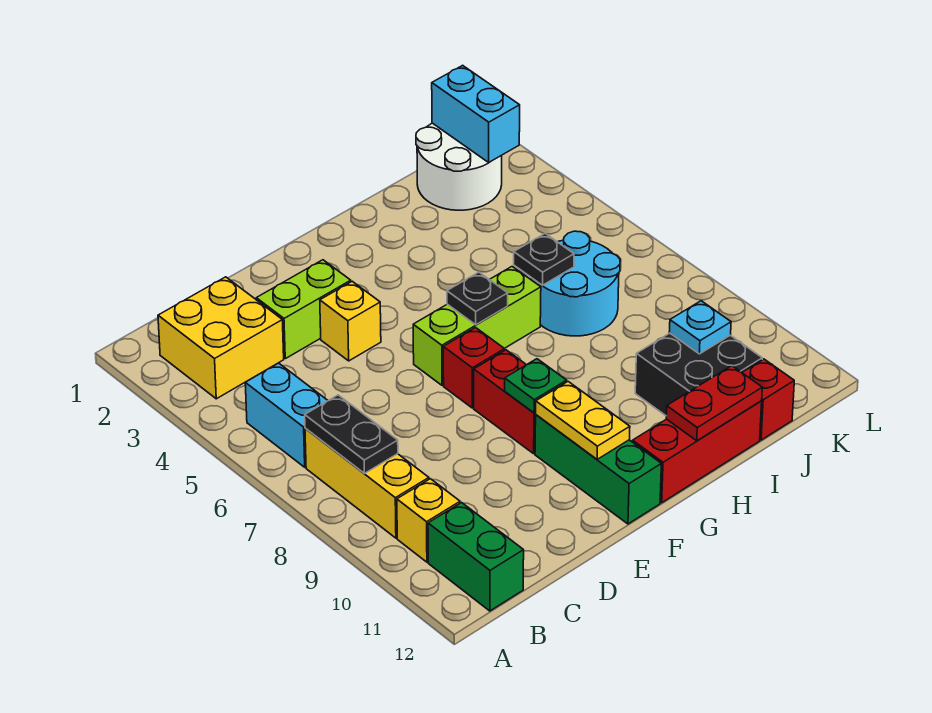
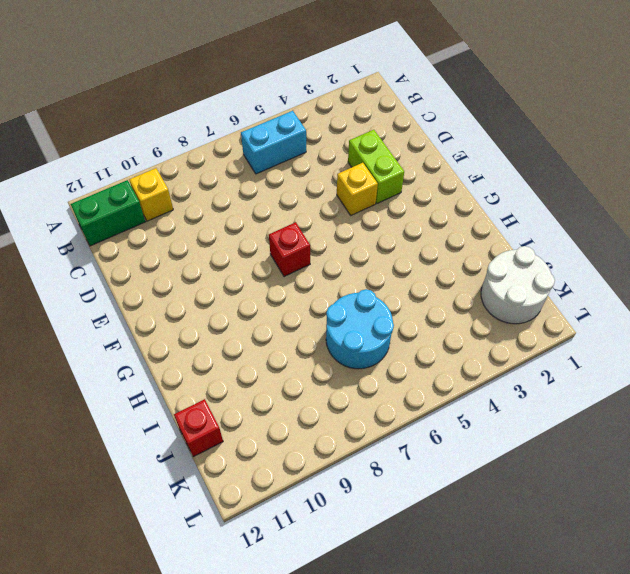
none -> yellow brick B2:C3 level 1
none -> yellow brick B7:B9 level 1
none -> lime brick F6:H6 level 1

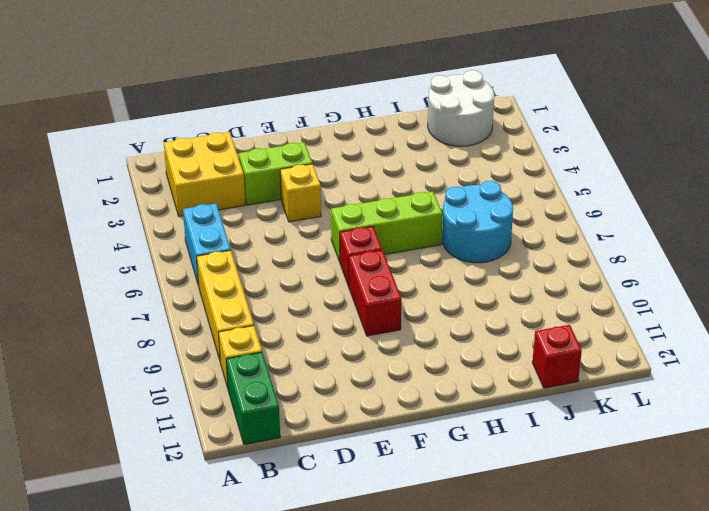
none -> green brick F10:F12 level 1
none -> red brick G12:I12 level 1
none -> black brick I10:J11 level 1

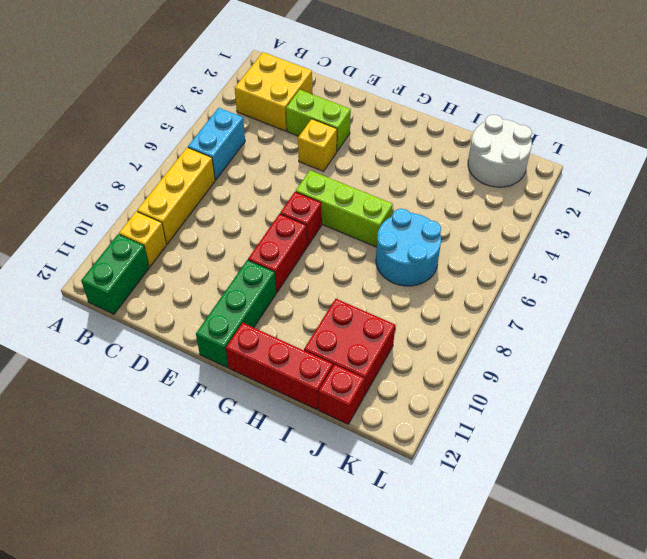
red brick I10:J11 level 1 -> black brick I10:J11 level 1
none -> black plate B7:B8 level 2
none -> green plate F9 level 2
none -> yellow plate F10:F11 level 2

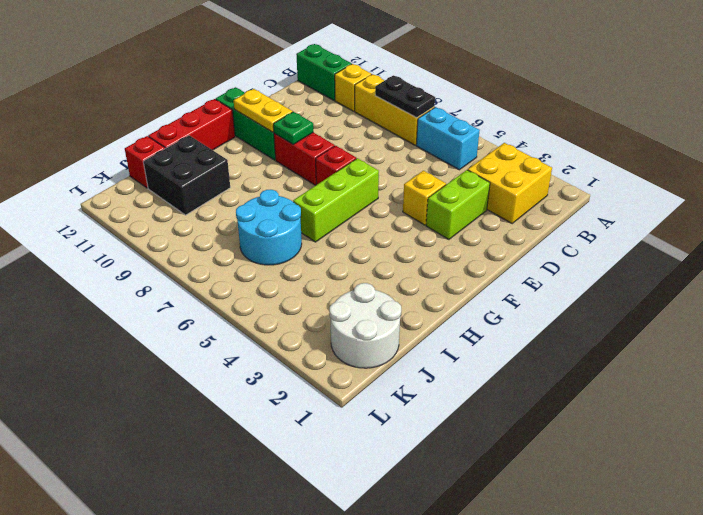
none -> black plate G6 level 2
none -> red plate H12:I12 level 2
none -> black plate I6 level 2

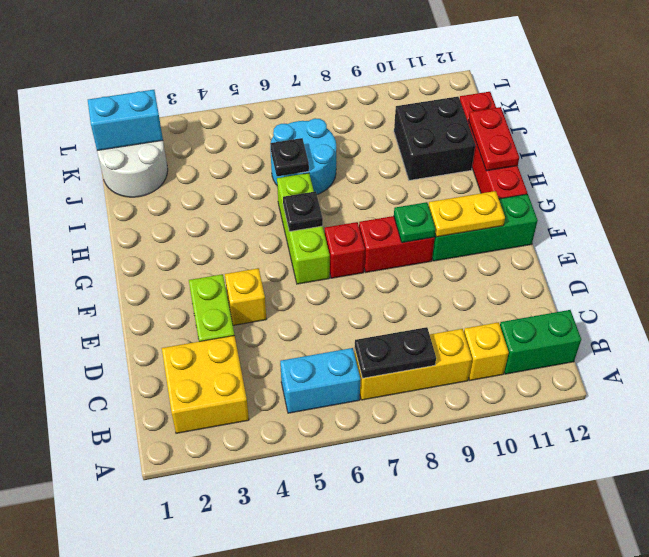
none -> cyan plate J10 level 2

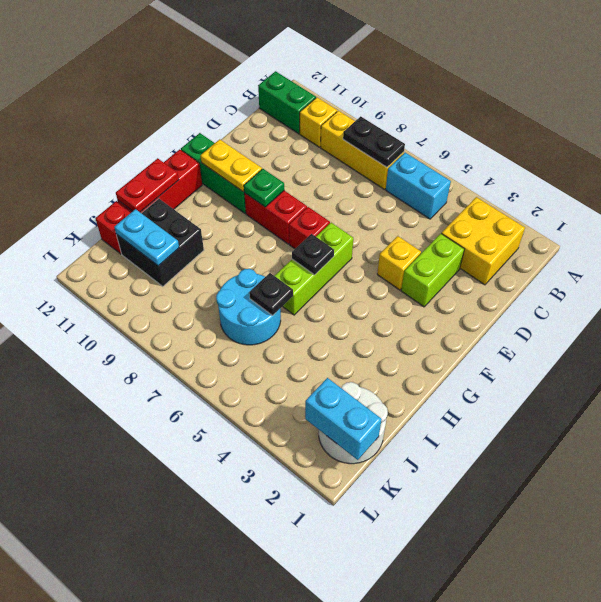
cyan plate J10:J11 level 2 -> cyan plate J10 level 2

